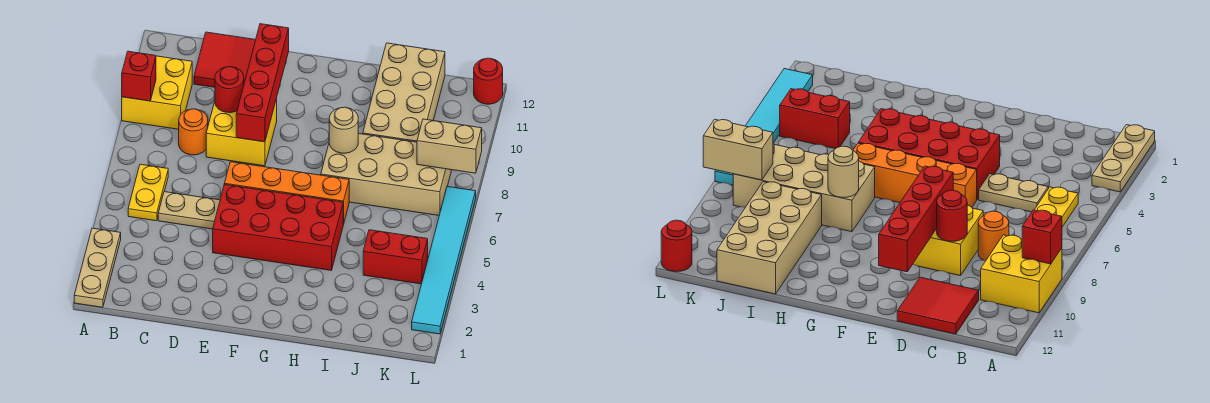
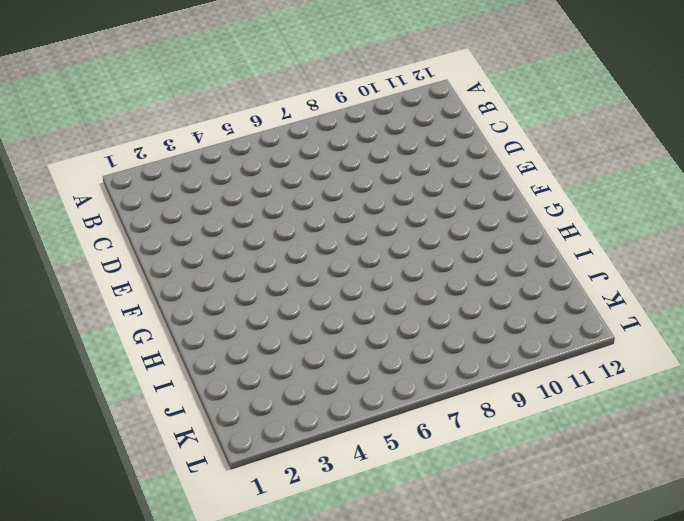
none -> tan plate A1:A3 level 1
none -> yellow brick A9:B10 level 1
none -> yellow plate B5:B6 level 1

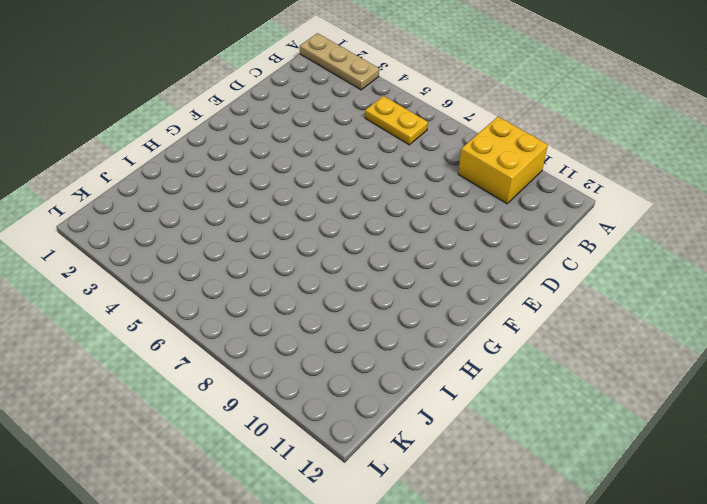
none -> tan plate C5:D5 level 1
none -> orange round brick C8 level 1
none -> red tile C11:D12 level 1

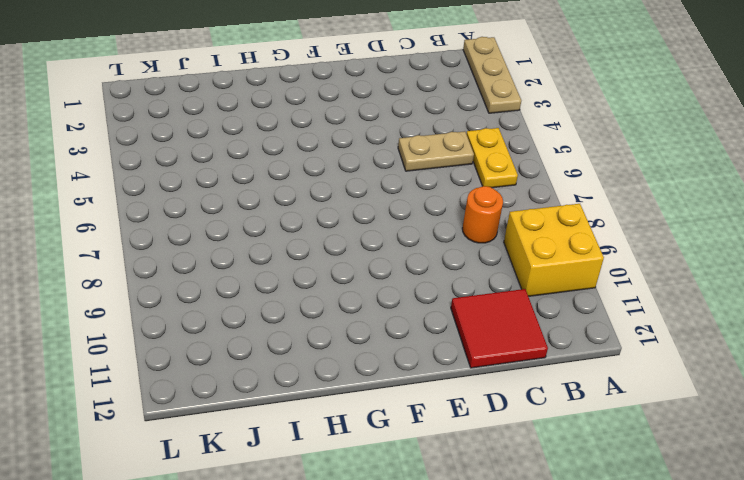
none -> yellow brick D8:E9 level 1
none -> red brick E4:H5 level 1
none -> orange brick E6:H6 level 1

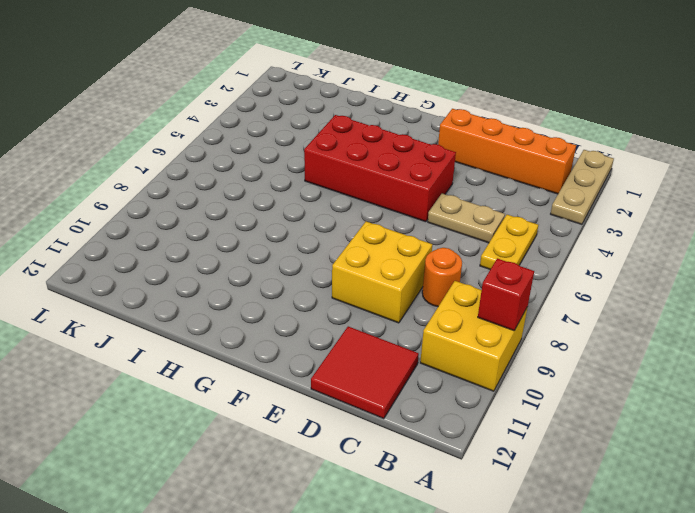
orange brick B2:E2 level 1 -> orange brick E6:H6 level 1
none -> tan brick H7:K8 level 1
none -> tan brick I9:J12 level 1
none -> red brick J4:K4 level 1

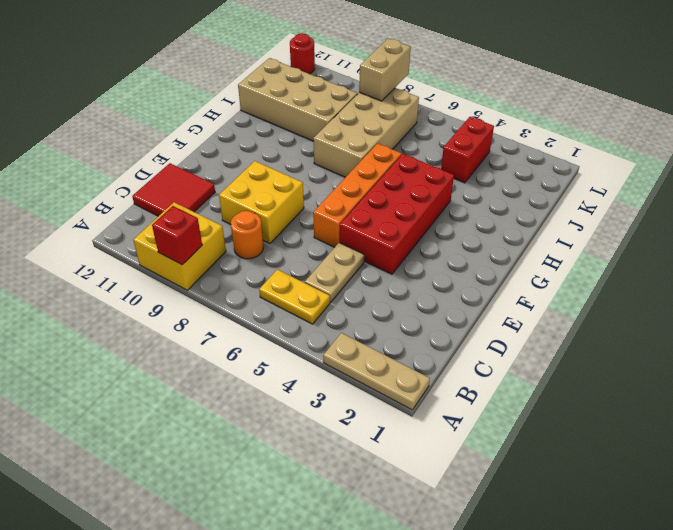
none -> cyan tile L2:L7 level 1
none -> red round brick D9 level 2
none -> red brick E8:E11 level 2

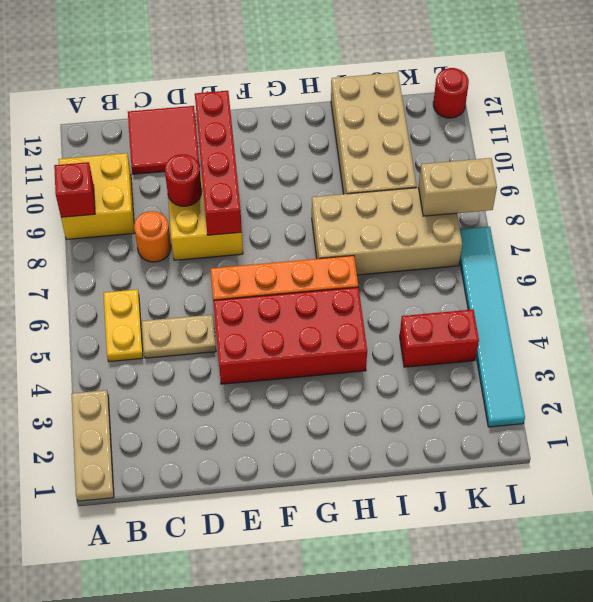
none -> tan round brick H8 level 2

